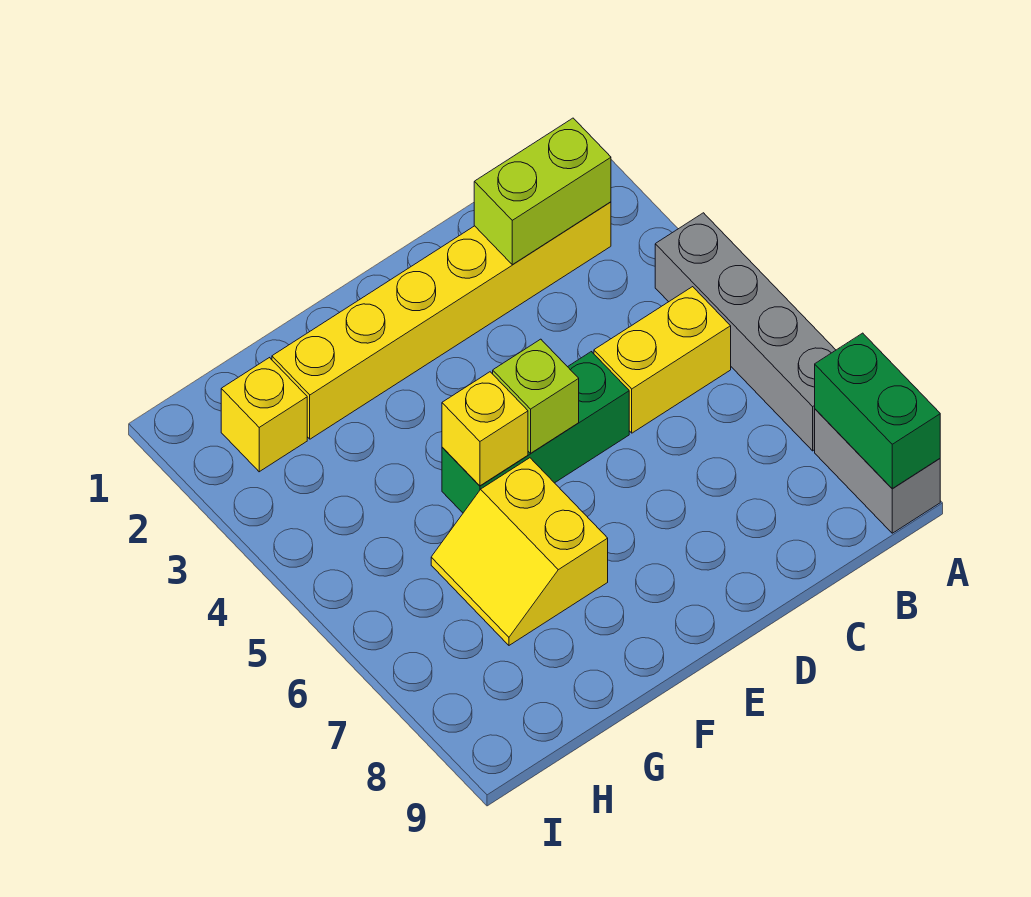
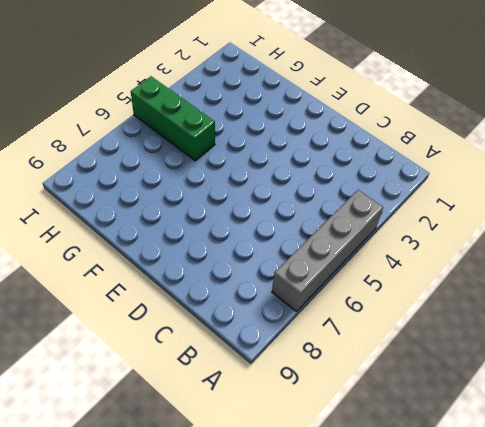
green brick G5:I5 level 1 -> green brick D5:F5 level 1
none -> grey brick A8:A9 level 1
none -> yellow brick B2:G2 level 1

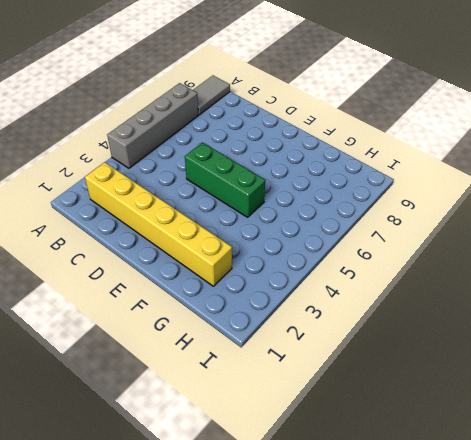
grey tile A8:A9 level 1 -> grey brick A8:A9 level 1
none -> yellow brick B5:C5 level 1
none -> yellow slope F6:G7 level 1 top F

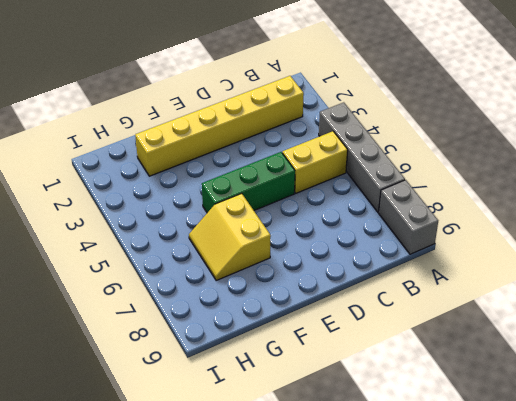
none -> yellow brick H2 level 1
none -> green brick A8:A9 level 2

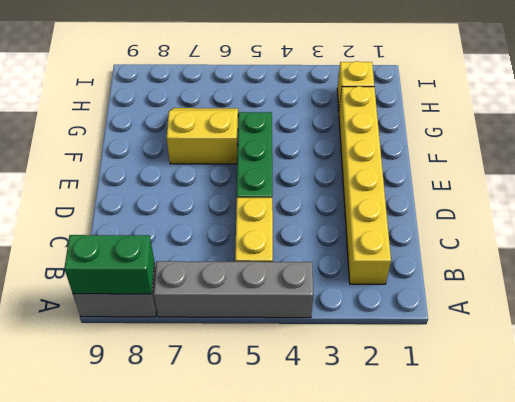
none -> lime brick B2:C2 level 2
none -> lime brick E5 level 2

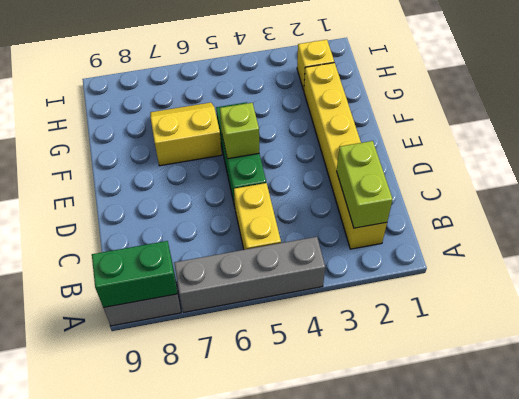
none -> yellow brick F5 level 2

